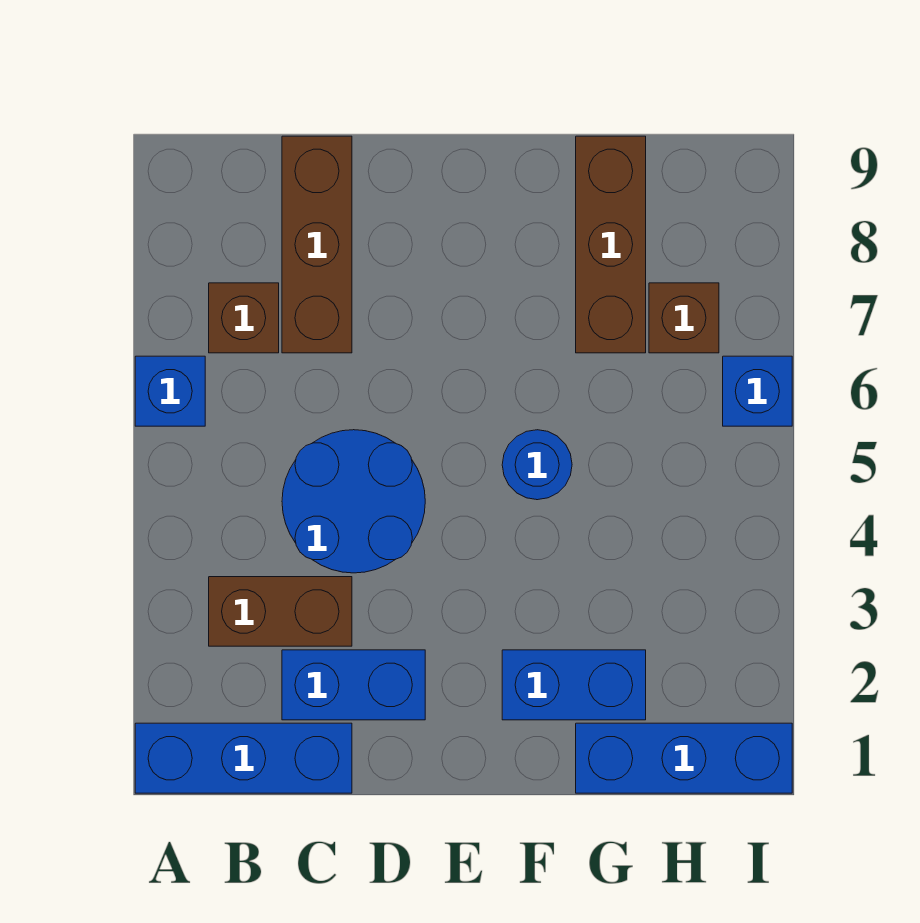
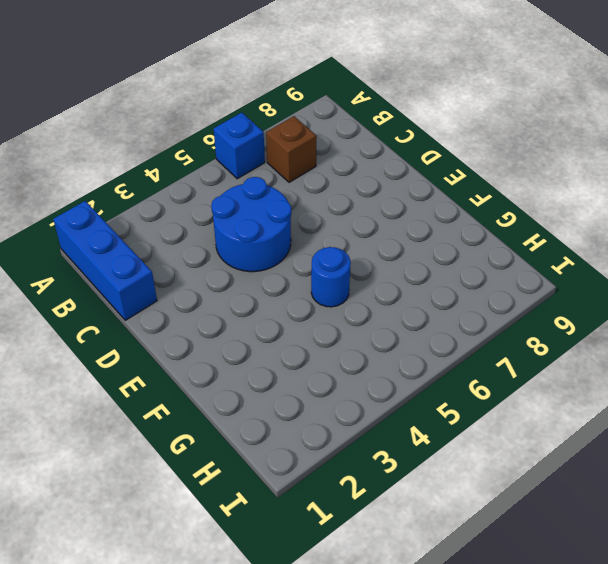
none -> brown brick B3:C3 level 1
none -> blue brick C2:D2 level 1
none -> brown brick C7:C9 level 1

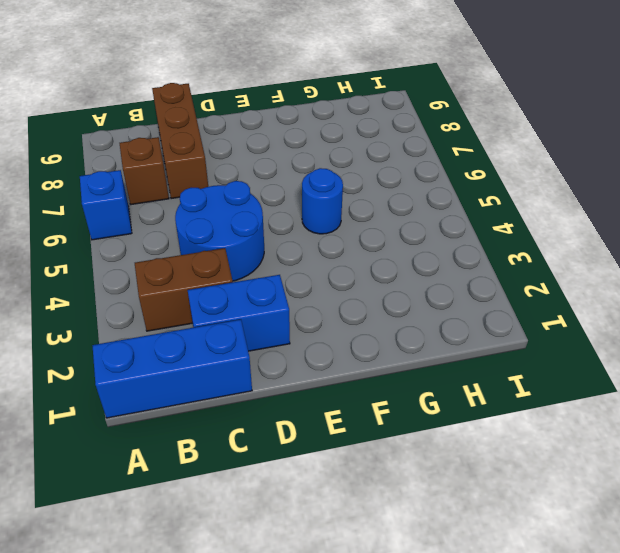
none -> blue brick F2:G2 level 1
none -> blue brick G1:I1 level 1
none -> brown brick G7:G9 level 1

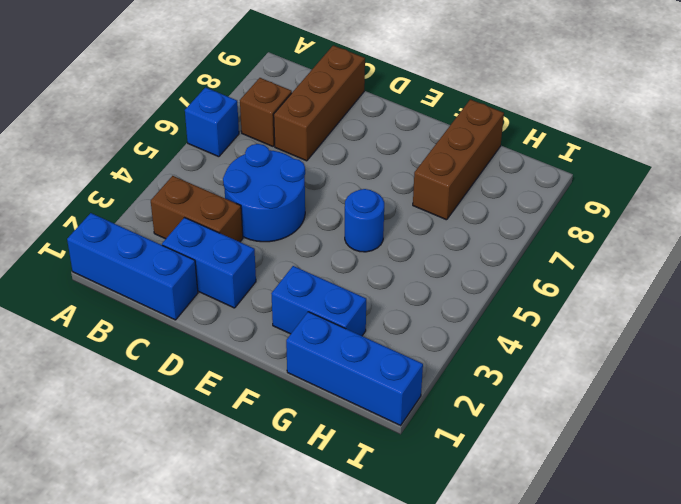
none -> brown brick H7 level 1
none -> blue brick I6 level 1

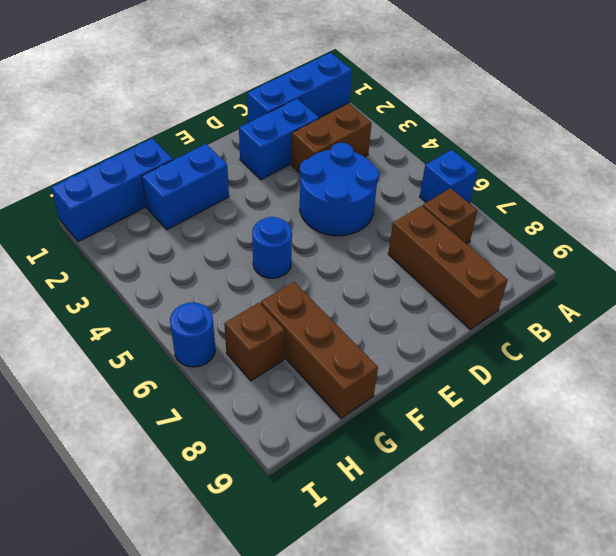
blue round brick I6 level 1 -> blue brick I6 level 1

